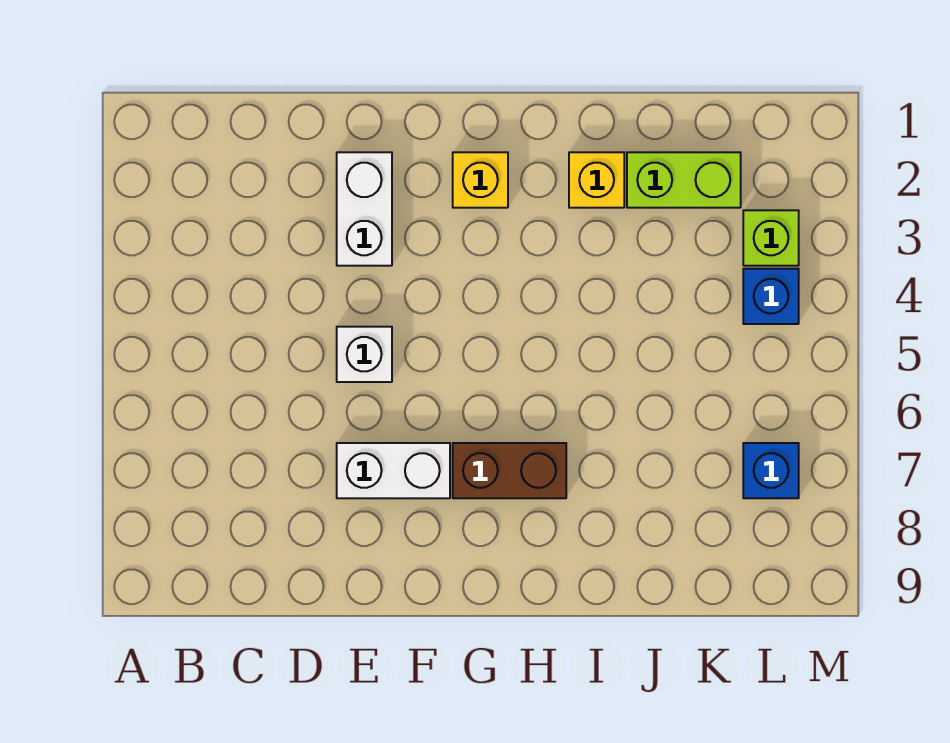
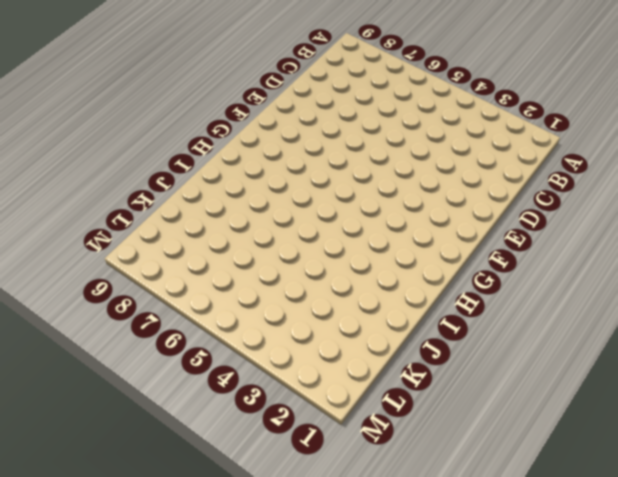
none -> white brick E2:E3 level 1
none -> white brick E5 level 1

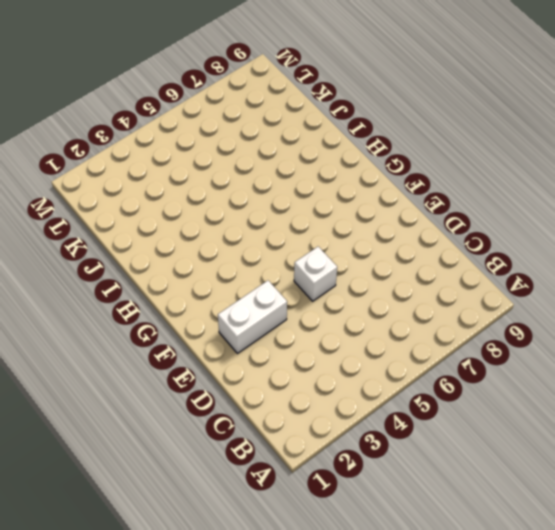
none -> white brick E7:F7 level 1
none -> yellow brick G2 level 1

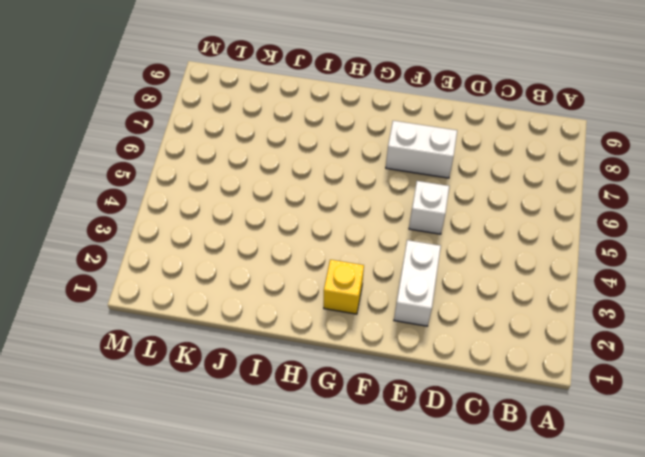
none -> brown brick G7:H7 level 1
none -> yellow brick I2 level 1

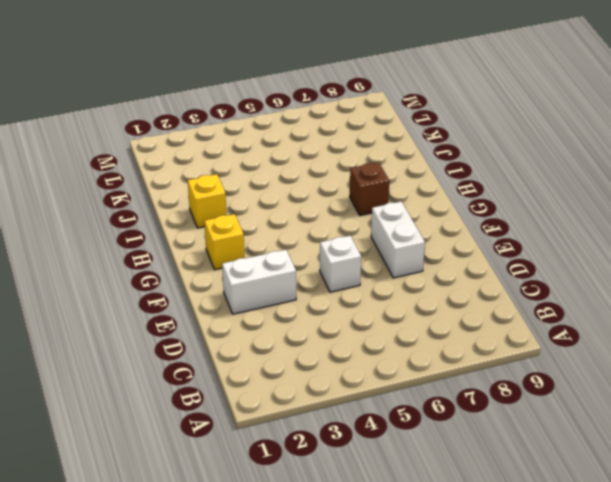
brown brick H7 level 1 -> brown brick G7:H7 level 1
none -> lime brick J2:K2 level 1
none -> lime brick L3 level 1

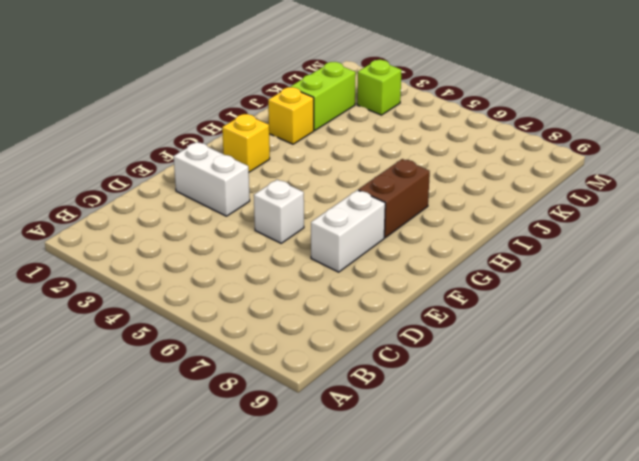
none -> blue brick L4 level 1
none -> blue brick L7 level 1

